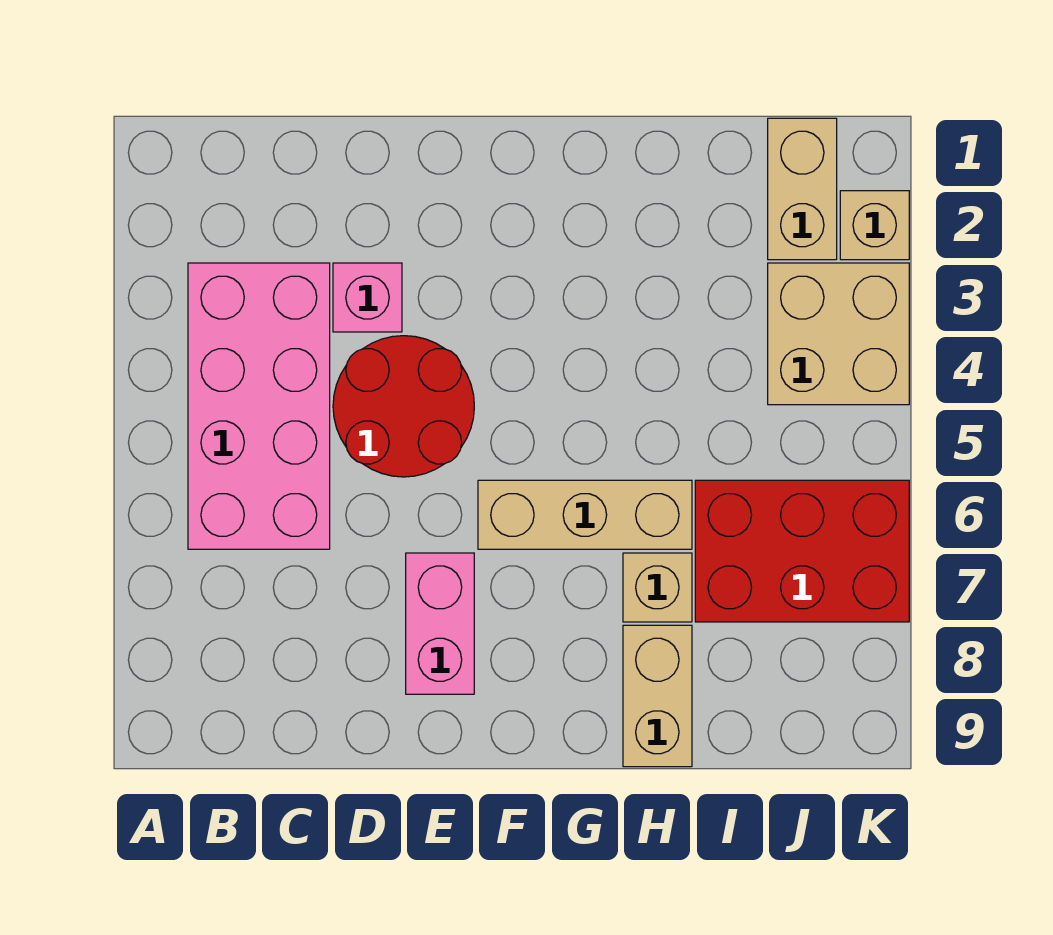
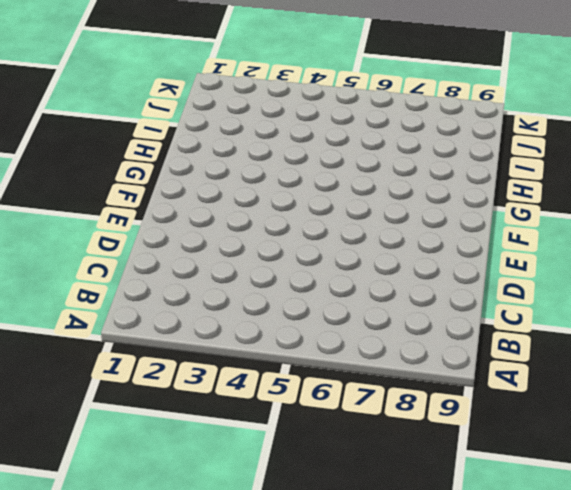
none -> pink brick B3:C6 level 1
none -> pink brick D3 level 1

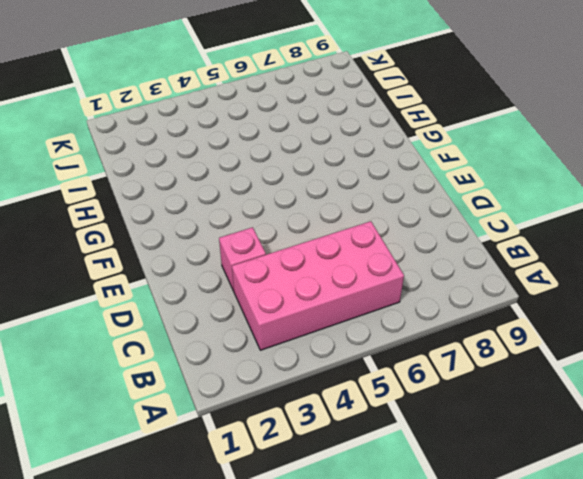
none -> red round brick D4:E5 level 1
none -> pink brick E7:E8 level 1

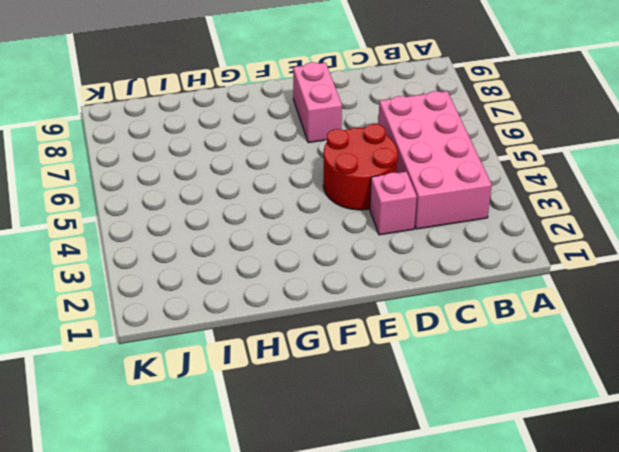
none -> tan brick F6:H6 level 1
none -> tan brick H7 level 1

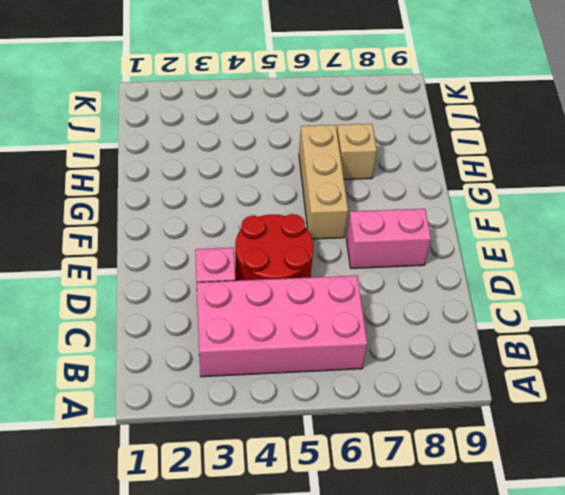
none -> tan brick H8:H9 level 1
none -> red brick I6:K7 level 1

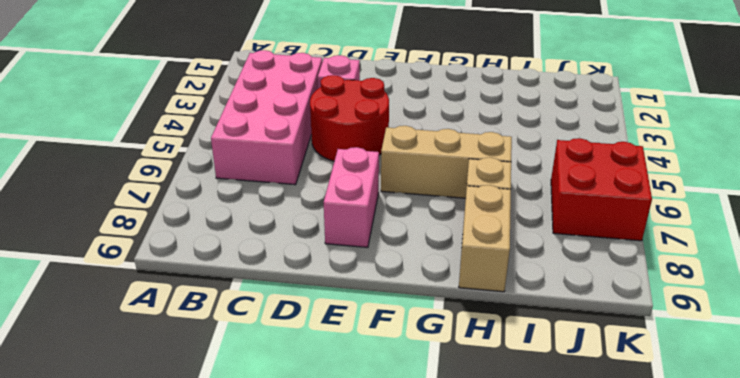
red brick J6:K7 level 1 -> red brick I6:K7 level 1
none -> tan brick J1:J2 level 1
none -> tan brick J3:K4 level 1

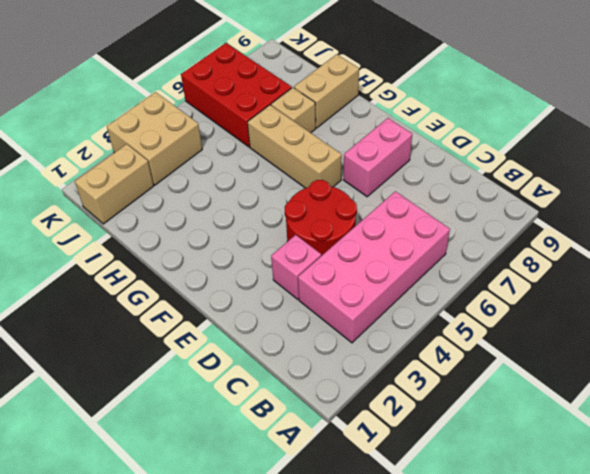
none -> tan brick K2 level 1

